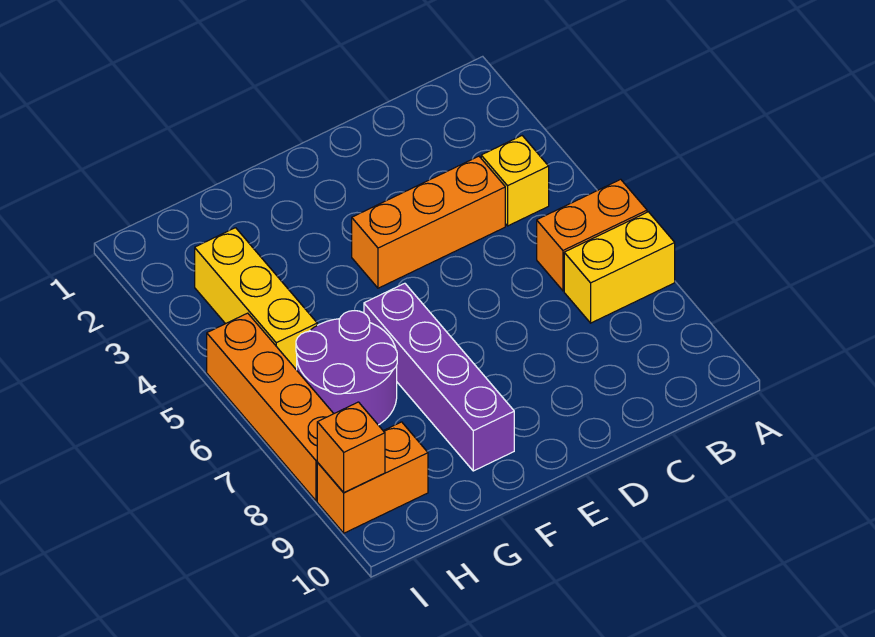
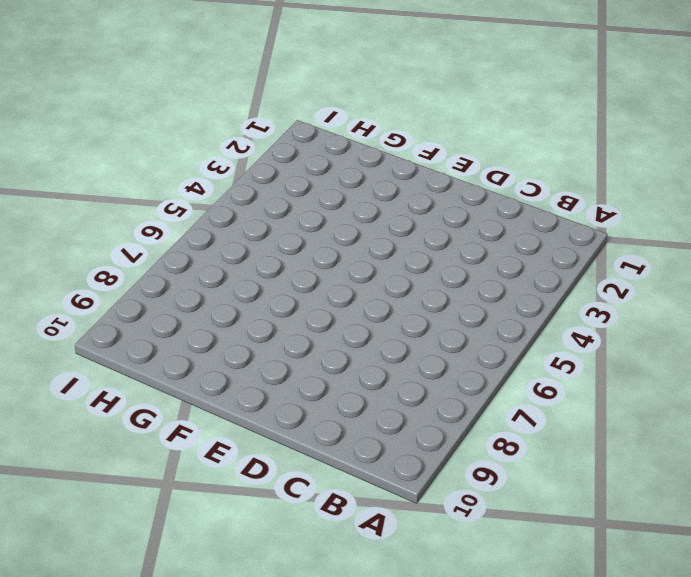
none -> orange brick A6:B6 level 1
none -> yellow brick A7:B7 level 1

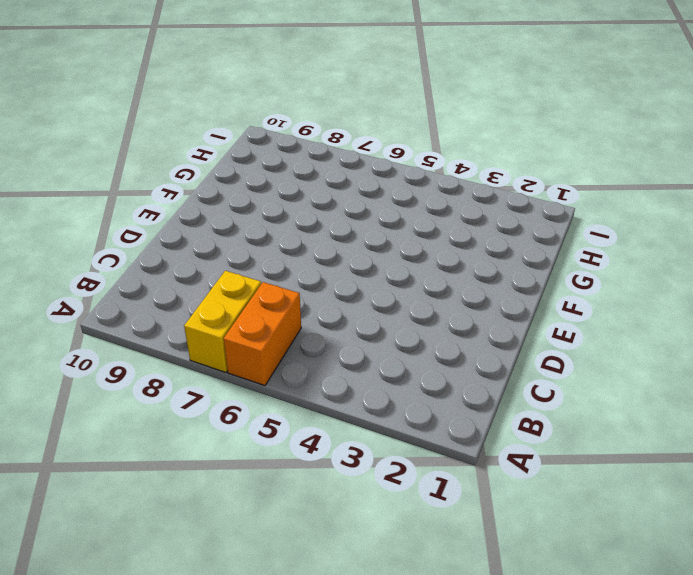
none -> yellow brick B4 level 1
none -> orange brick C4:E4 level 1

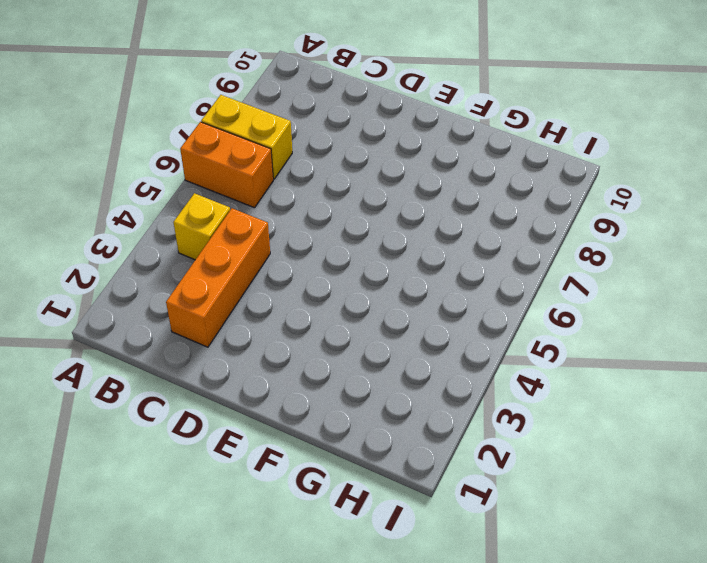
orange brick C2:C4 level 1 -> orange brick C4:E4 level 1
none -> purple brick F6:F9 level 1
none -> purple round brick G6:H7 level 1

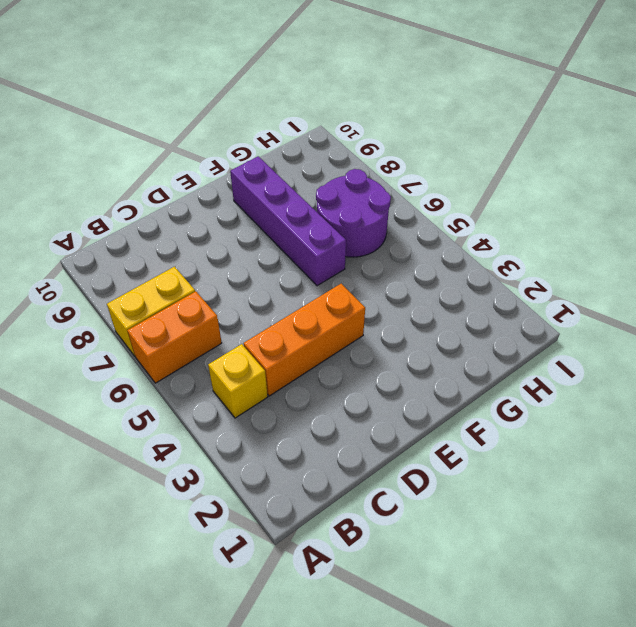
none -> yellow brick H3:H5 level 1
none -> orange brick H9:I9 level 1

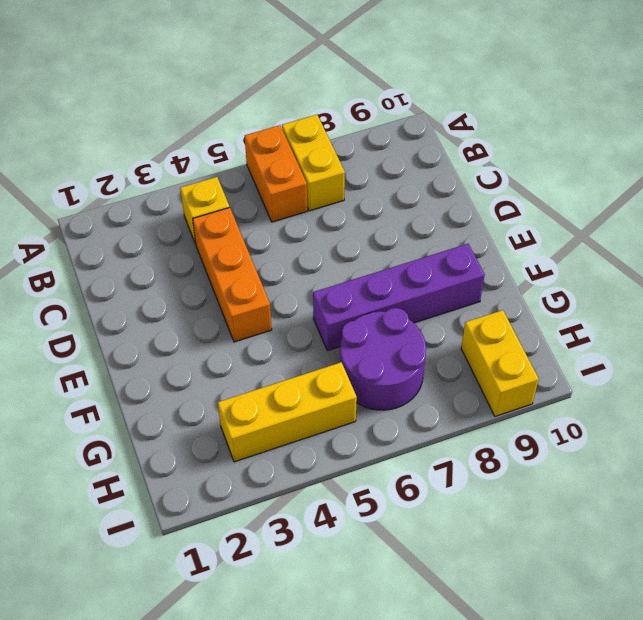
yellow brick H9:I9 level 1 -> orange brick H9:I9 level 1
none -> orange brick I5:I8 level 1
none -> orange brick I9 level 2

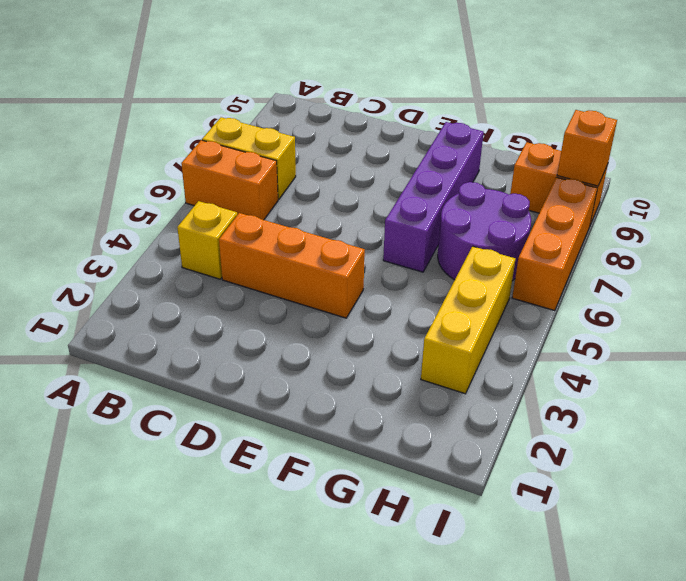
orange brick I6:I8 level 1 -> orange brick I5:I8 level 1

